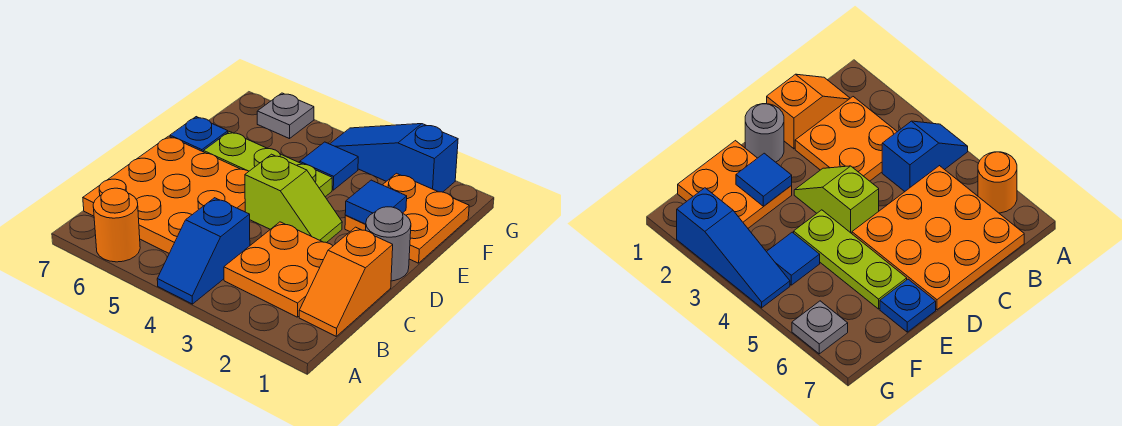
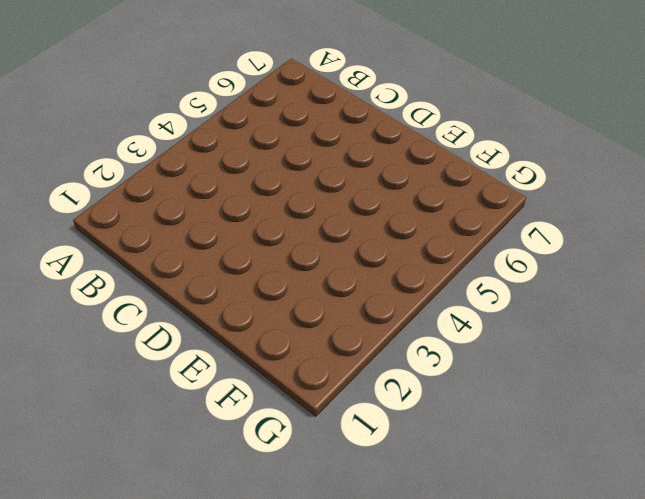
none -> blue slope A4:B4 level 1 top B
none -> orange round brick A6 level 1
none -> orange slope B1:C1 level 1 top C

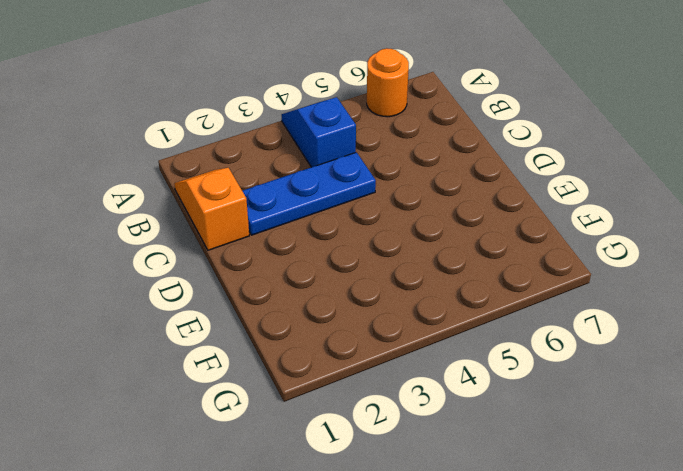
blue plate C2:C4 level 1 -> orange plate B2:C3 level 1
none -> orange plate B5:D7 level 1
none -> grey round brick D1 level 1
none -> lime slope D3:D4 level 1 top 4

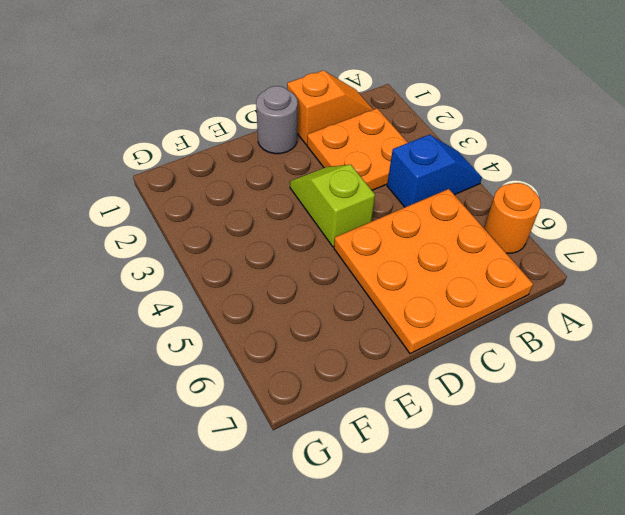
none -> orange plate E1:F2 level 1
none -> lime plate E4:E6 level 1
none -> blue plate E7 level 1

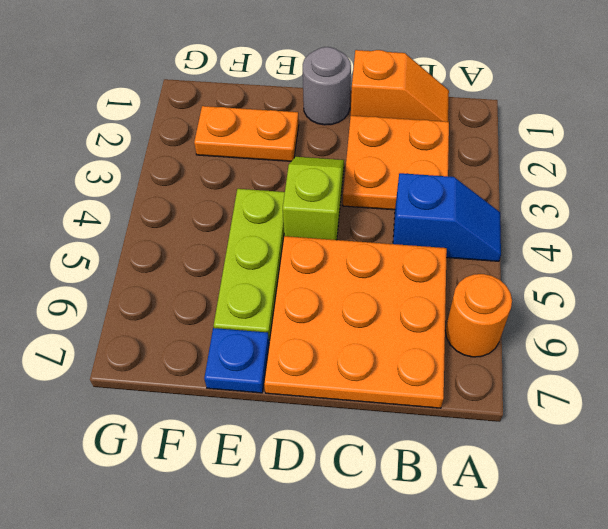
orange plate E2:F2 level 1 -> orange plate E1:F2 level 1
none -> blue tile F4 level 1
none -> blue slope G2:G4 level 1 top 2
none -> grey plate G6 level 1

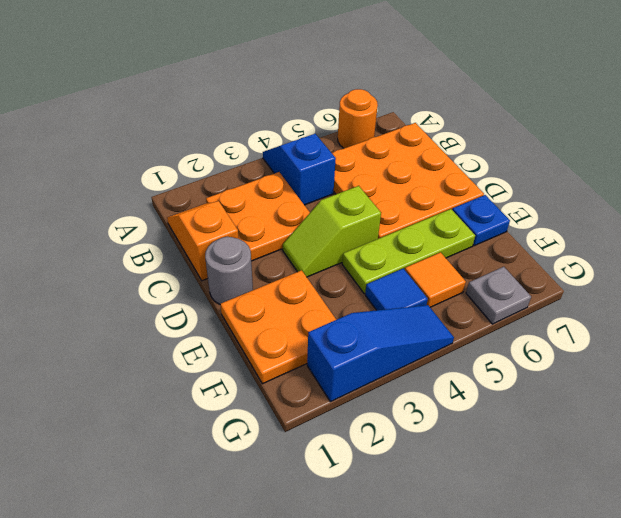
orange tile F5 level 1 -> none
none -> blue tile E2 level 2

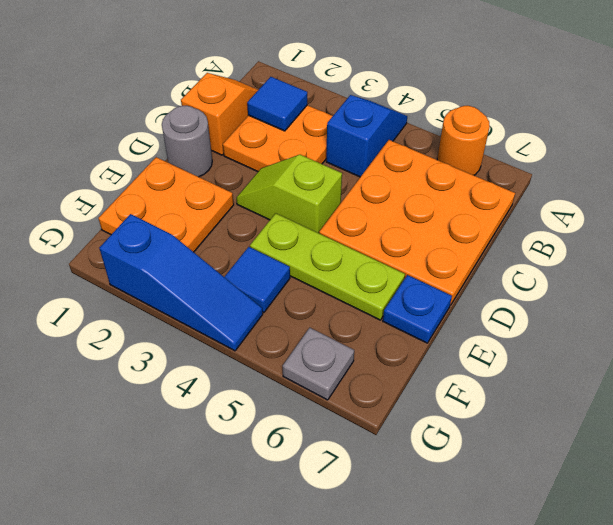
blue tile B2 level 2 -> blue tile E2 level 2

